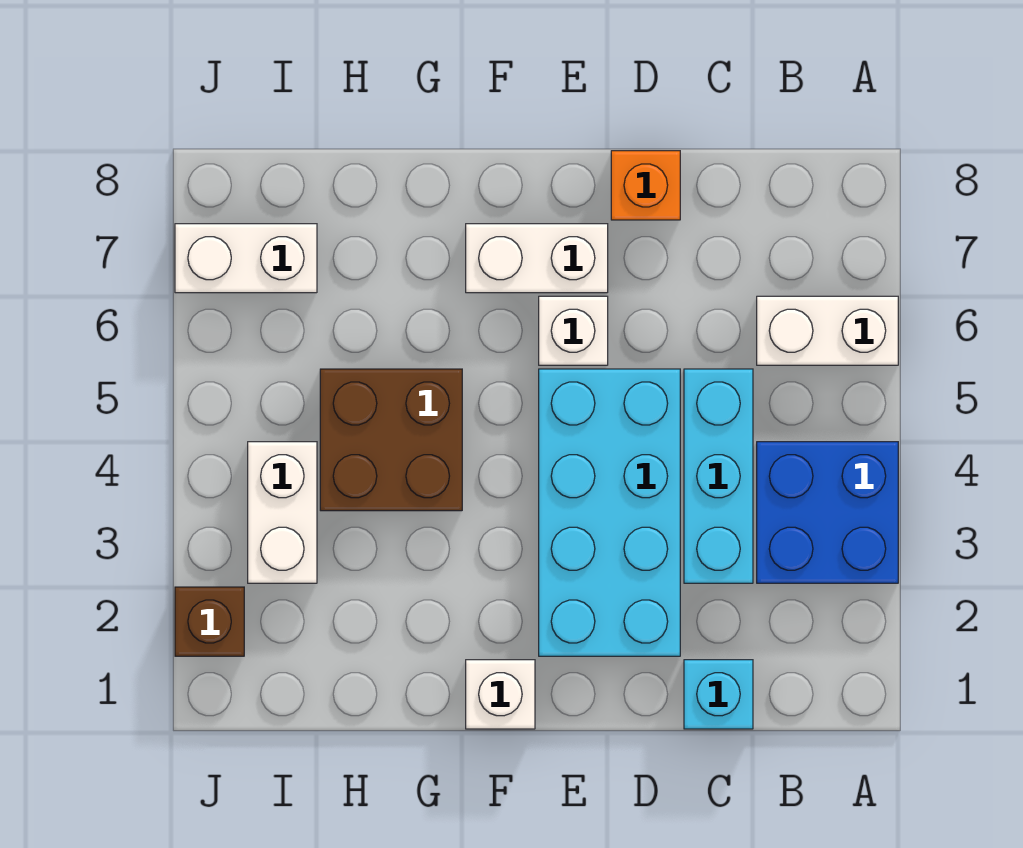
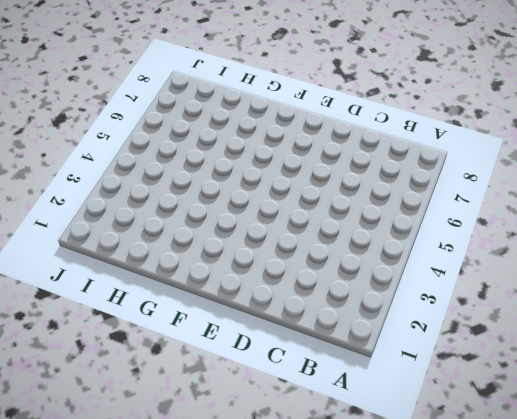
none -> blue brick A3:B4 level 1
none -> white brick A6:B6 level 1
none -> cyan brick C1 level 1

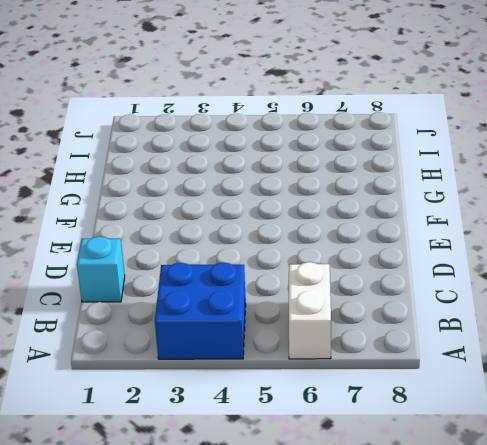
none -> cyan brick C3:C5 level 1
none -> cyan brick D2:E5 level 1
none -> orange brick D8 level 1

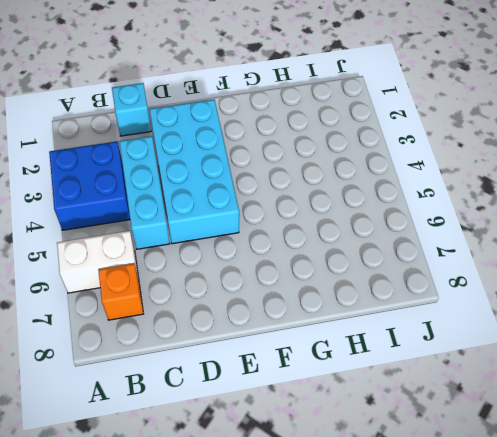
orange brick B7 level 1 -> orange brick D8 level 1
none -> white brick E6 level 1
none -> white brick E7:F7 level 1
none -> white brick F1 level 1

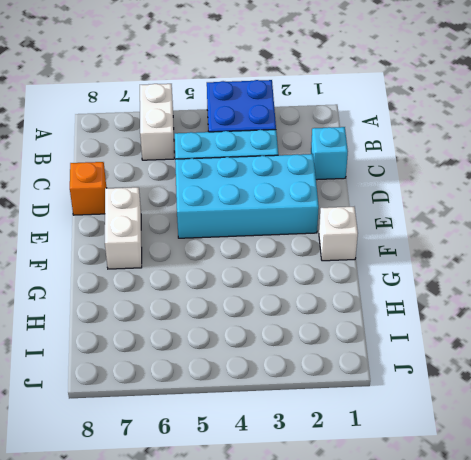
none -> white brick E6 level 1
none -> brown brick G4:H5 level 1
none -> white brick I3:I4 level 1

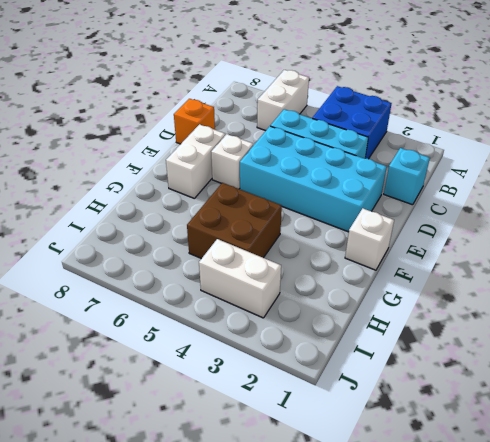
none -> white brick I7:J7 level 1
none -> brown brick J2 level 1

